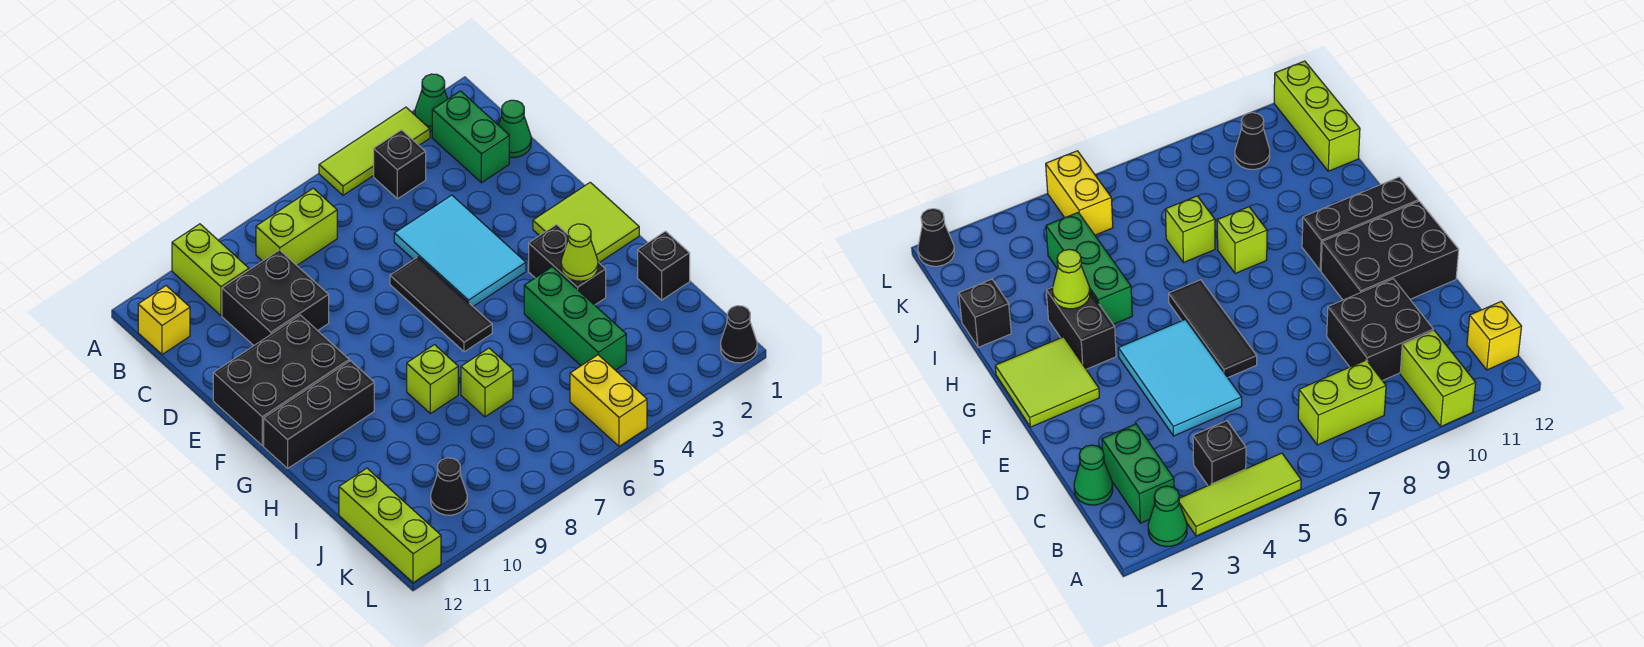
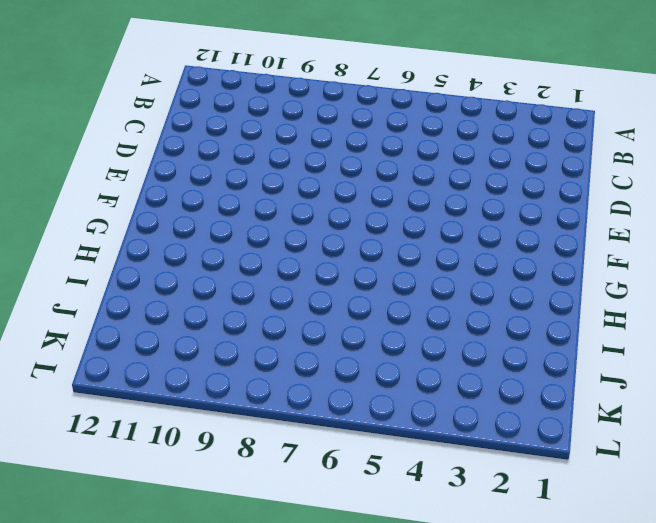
none -> green cone A2 level 1
none -> lime tile A3:A5 level 1
none -> lime brick A10:B10 level 1

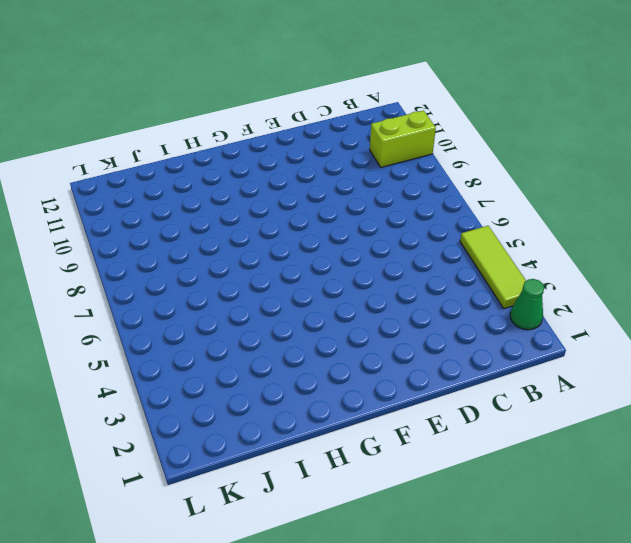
none -> green brick B2:C2 level 1
none -> black brick B4 level 1
none -> lime brick B7:B8 level 1

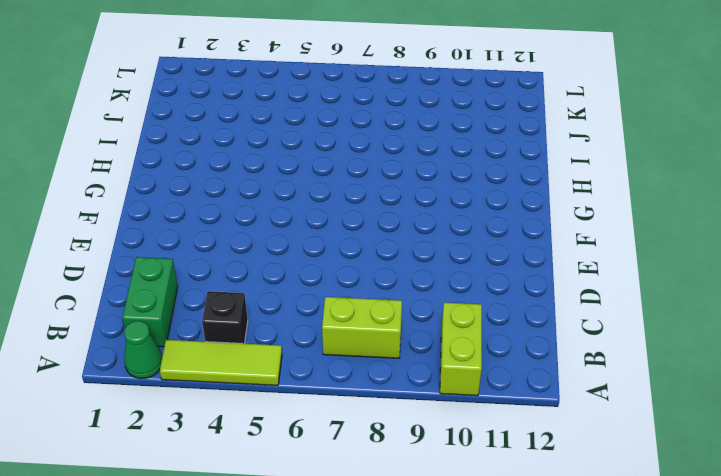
none -> yellow brick B12 level 1
none -> green cone C1 level 1
none -> black brick C9:D10 level 1

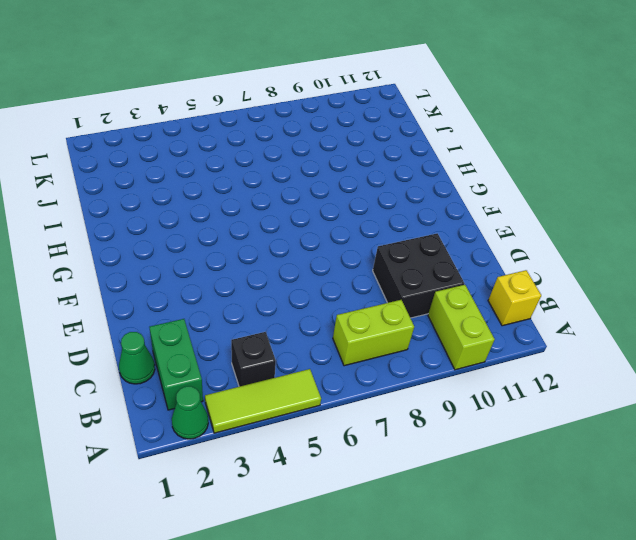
none -> cyan tile D4:F5 level 1
none -> black tile E6:G6 level 1
none -> black brick E10:F12 level 1

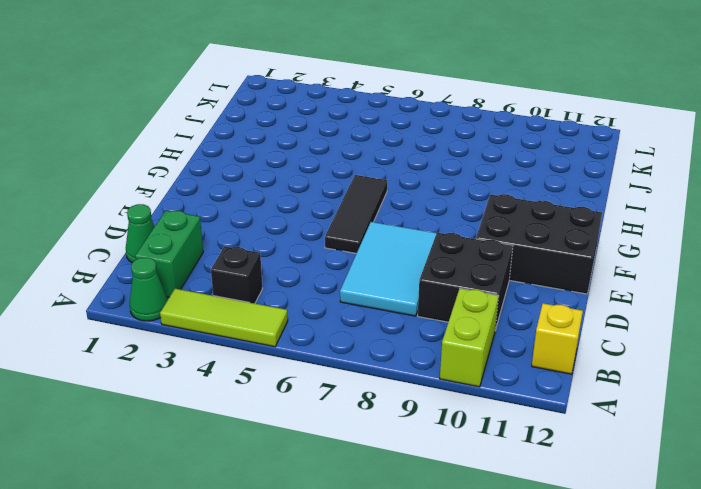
cyan tile C7:E8 level 1 -> cyan tile D4:F5 level 1
none -> lime brick B7:B8 level 1
none -> lime tile F1:G2 level 1
none -> black brick G3:H3 level 1

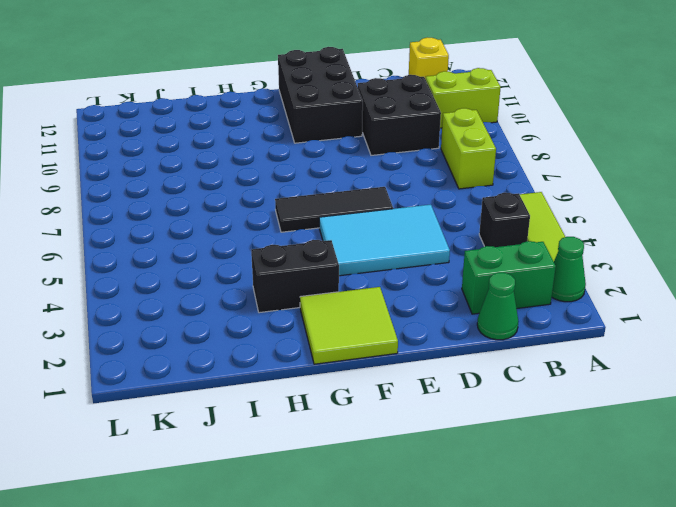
none -> black brick G10:G12 level 1
none -> green brick H4:J4 level 1
none -> lime brick H8 level 1

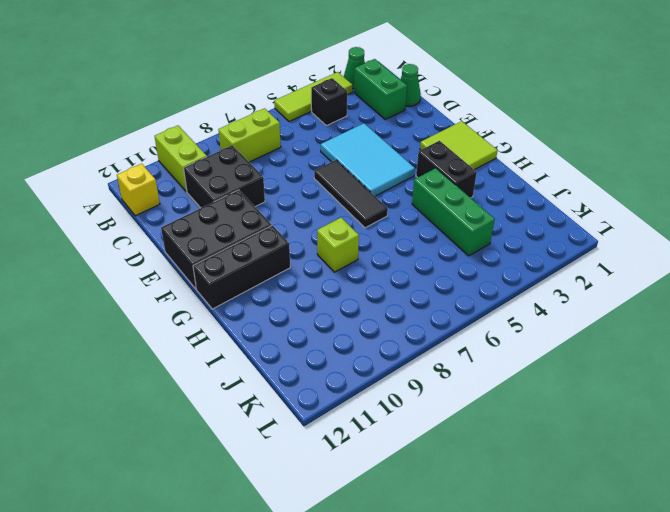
none -> black brick I1 level 1
none -> lime brick I7 level 1
none -> lime brick J12:L12 level 1

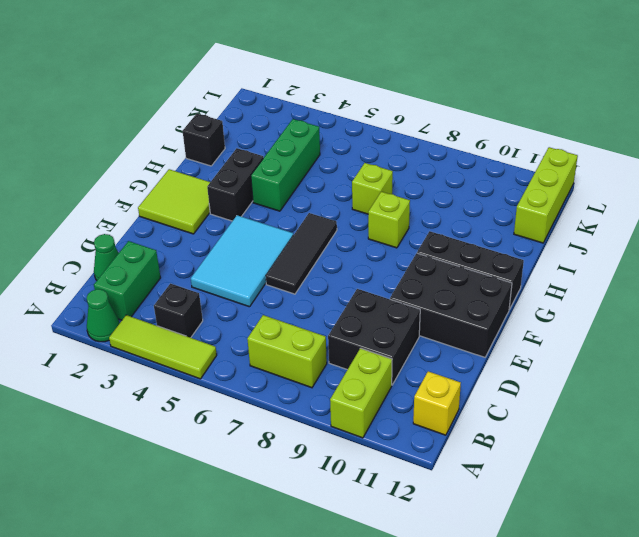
none -> yellow brick K5:L5 level 1
none -> black cone K10 level 1
none -> black cone L1 level 1

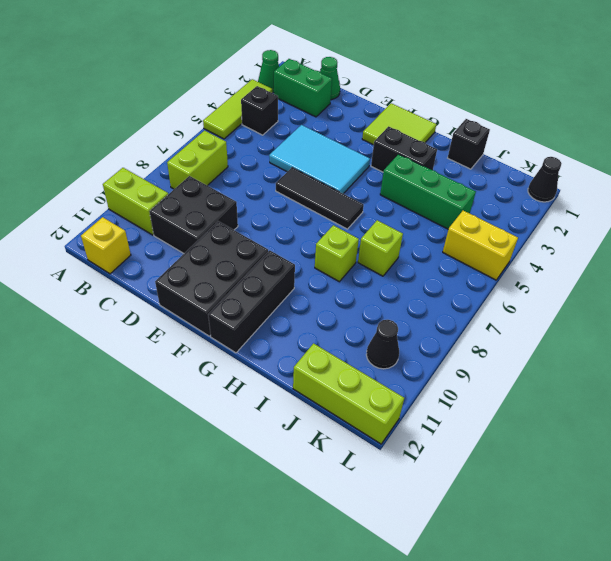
none -> lime cone H3 level 2

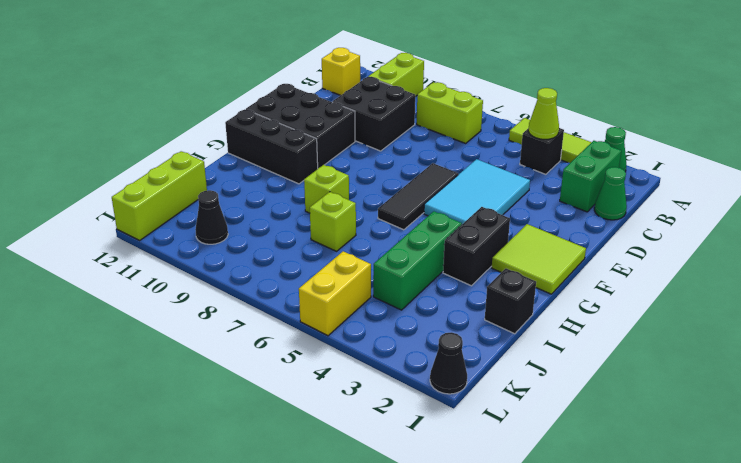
lime cone B4 level 2 -> lime cone H3 level 2

